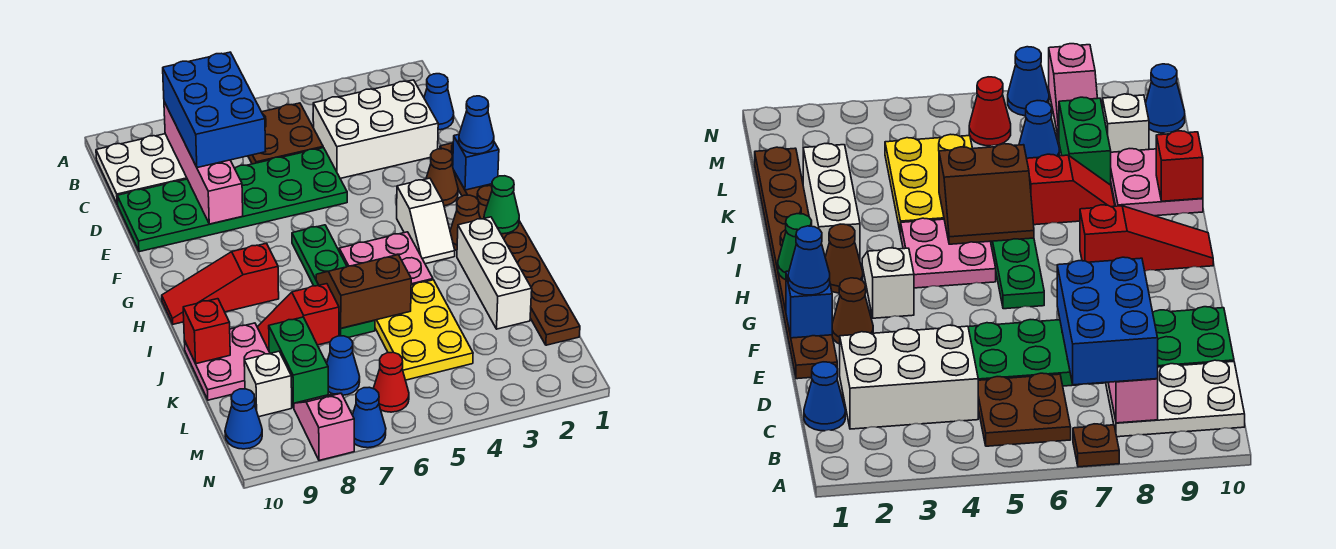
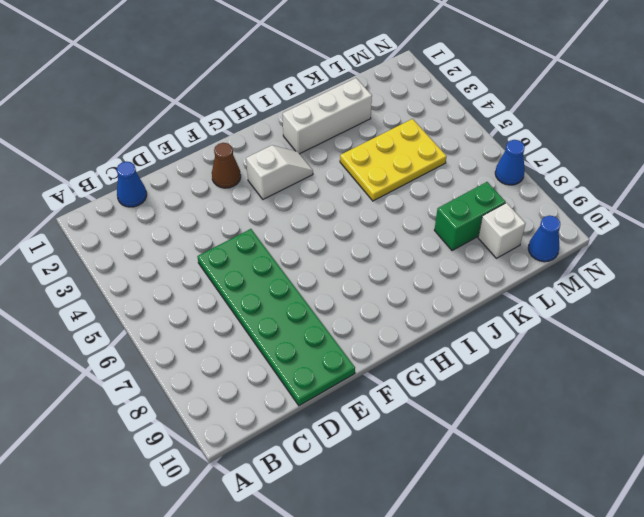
none -> brown plate A7 level 1
none -> brown plate B5:C6 level 1
none -> white plate B8:C10 level 1
none -> white brick C2:D4 level 1

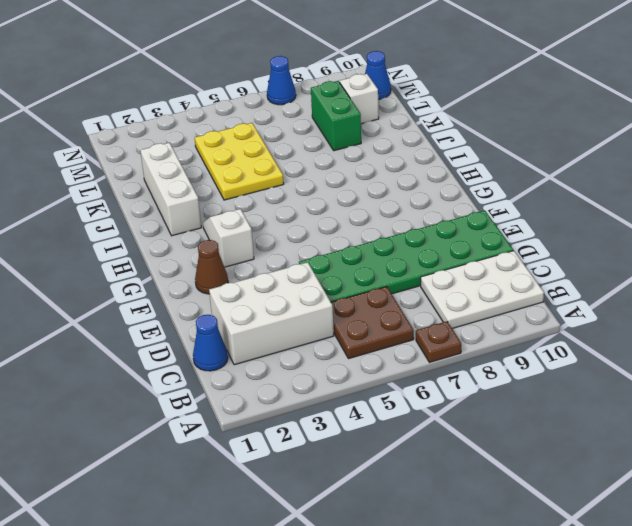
none -> brown plate E1:L1 level 1
none -> green plate G6:J6 level 1
none -> brown cone H2 level 1
none -> pink plate H4:I5 level 1

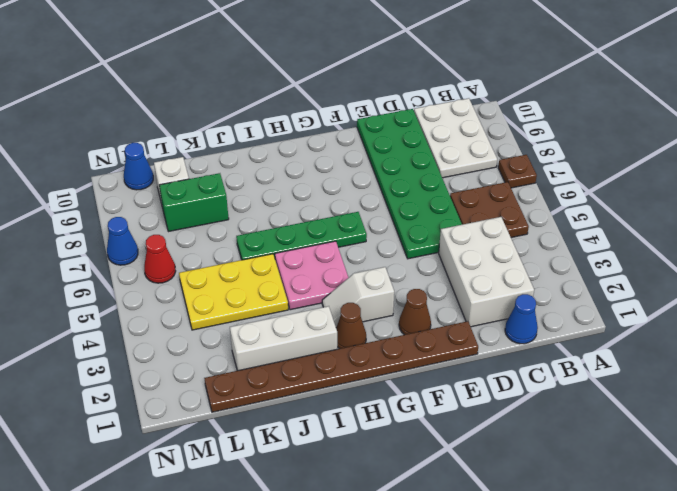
none -> red slope H8:H10 level 1 top 8
none -> red slope J7:J8 level 1 top 7
none -> pink plate J9:K10 level 1
none -> blue cone L7 level 1

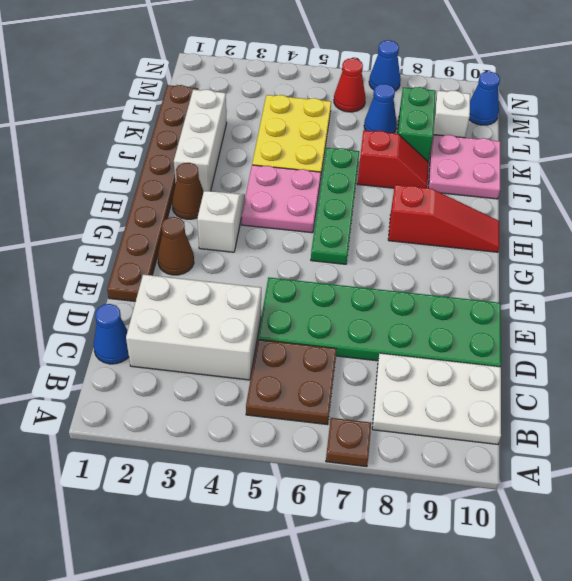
none -> pink slope M8:N8 level 1 top N
none -> pink brick B8:E8 level 2
none -> blue brick F1 level 2
none -> green cone H1 level 2

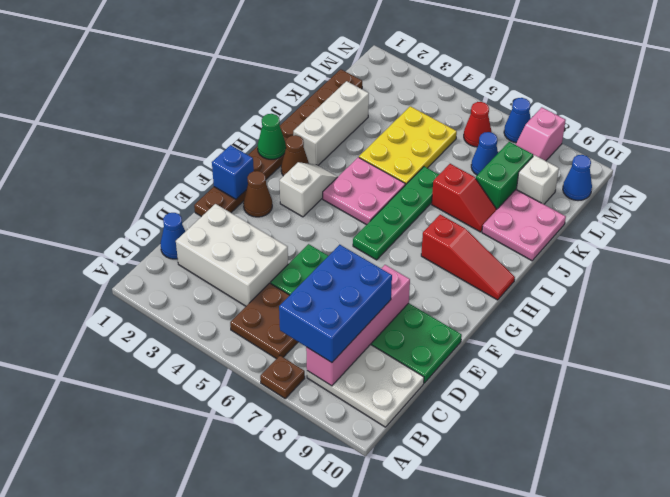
none -> brown slope I5:J6 level 2 top J
none -> red brick J10 level 2
none -> blue cone F1 level 3

